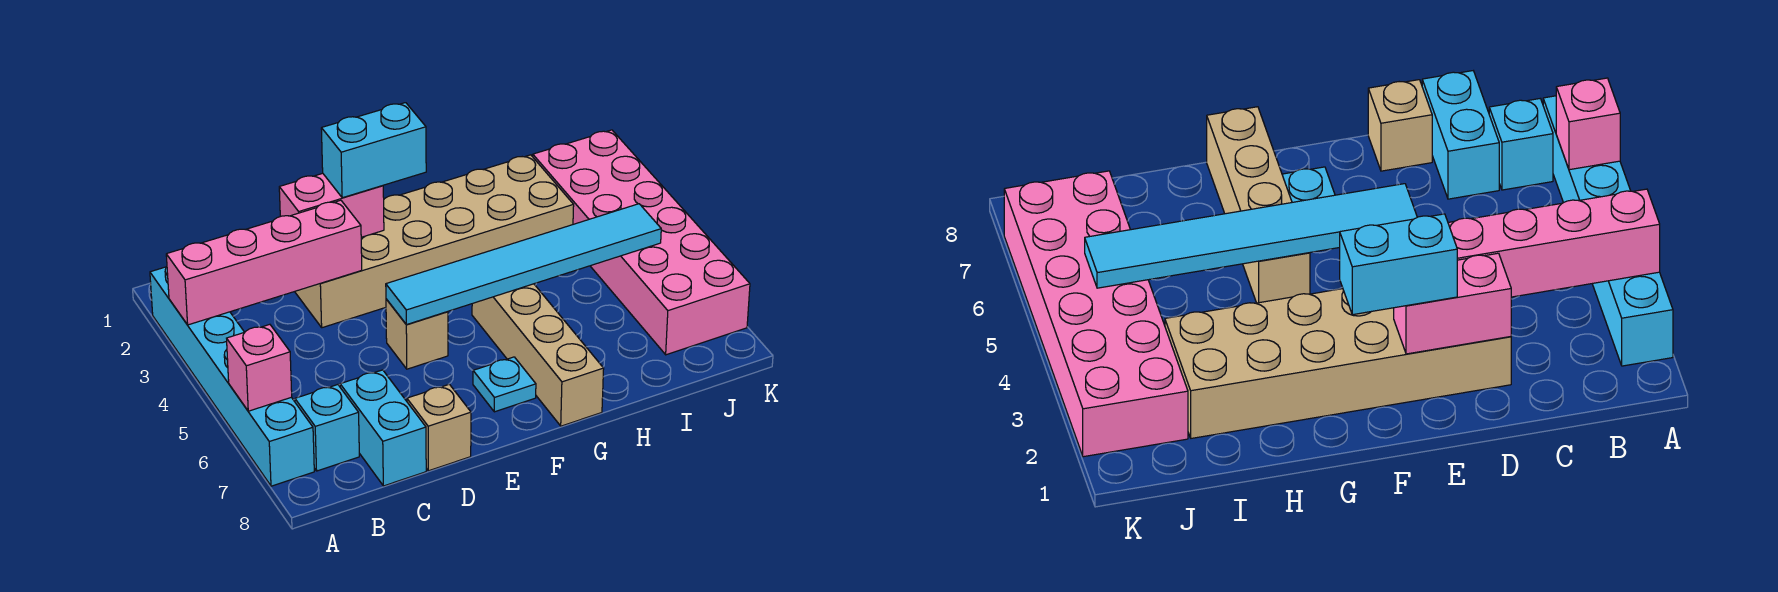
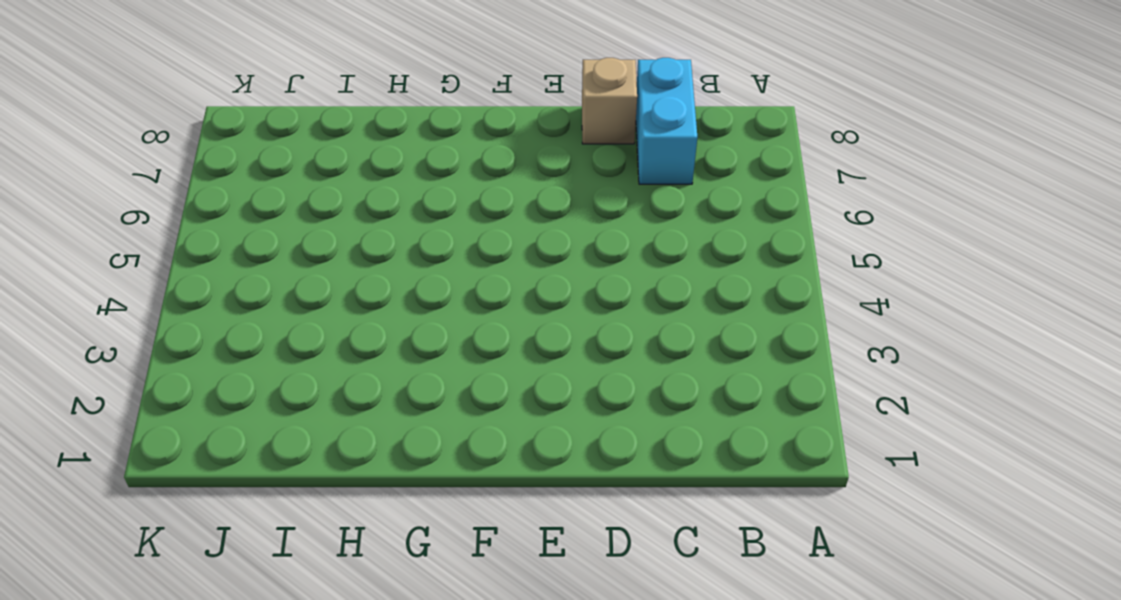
none -> cyan brick A2:A7 level 1
none -> cyan brick B7 level 1
none -> tan brick D2:I3 level 1

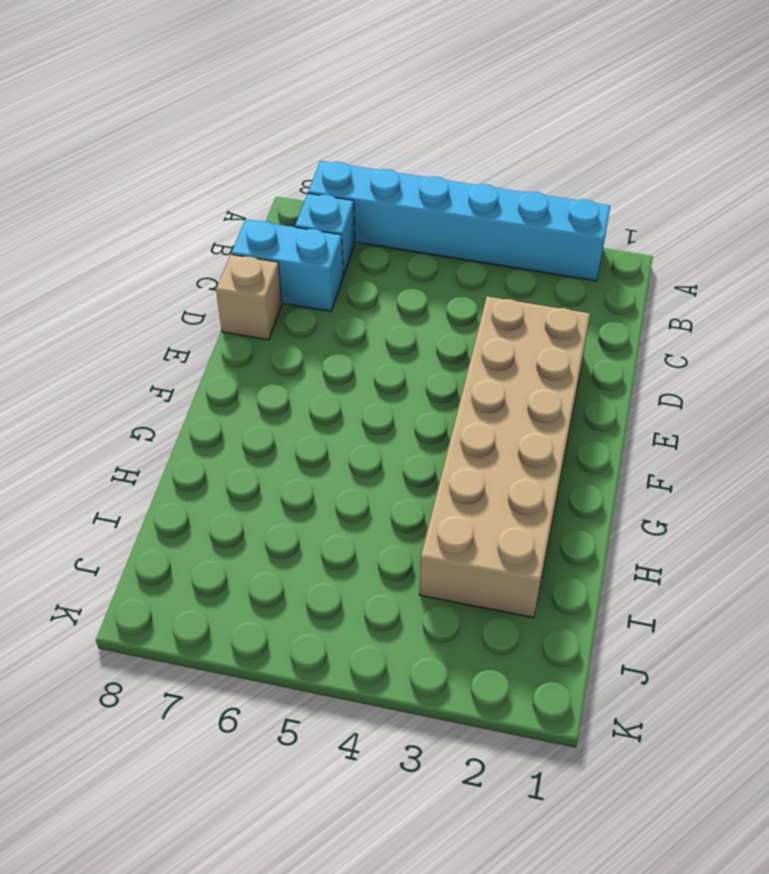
none -> tan brick E5 level 1
none -> cyan plate F7 level 1
none -> tan brick G5:G8 level 1

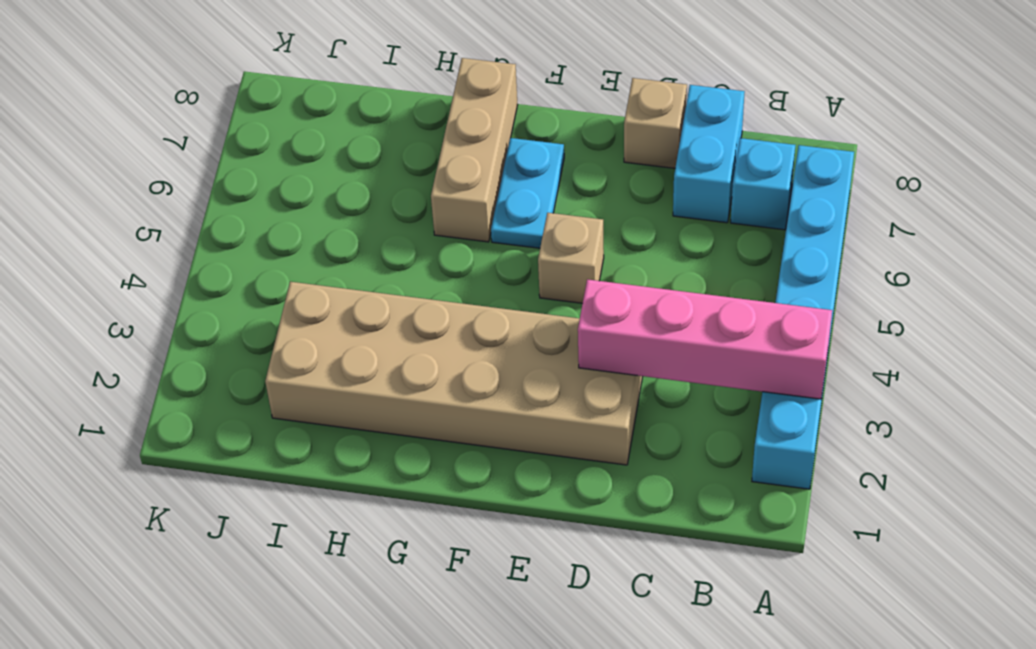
cyan plate F6:F7 level 1 -> cyan plate F7 level 1
tan brick G6:G8 level 1 -> tan brick G5:G8 level 1
none -> pink brick J2:K7 level 1
none -> pink brick A6 level 2
none -> pink brick D2:E2 level 2

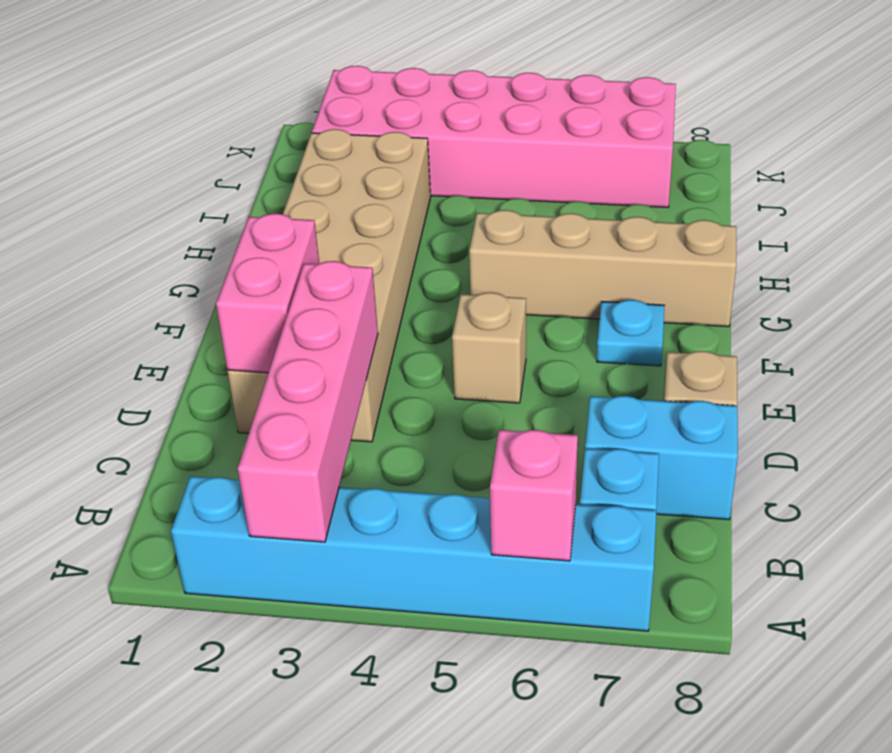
none -> cyan tile E5:J5 level 2
none -> cyan brick E2:F2 level 3

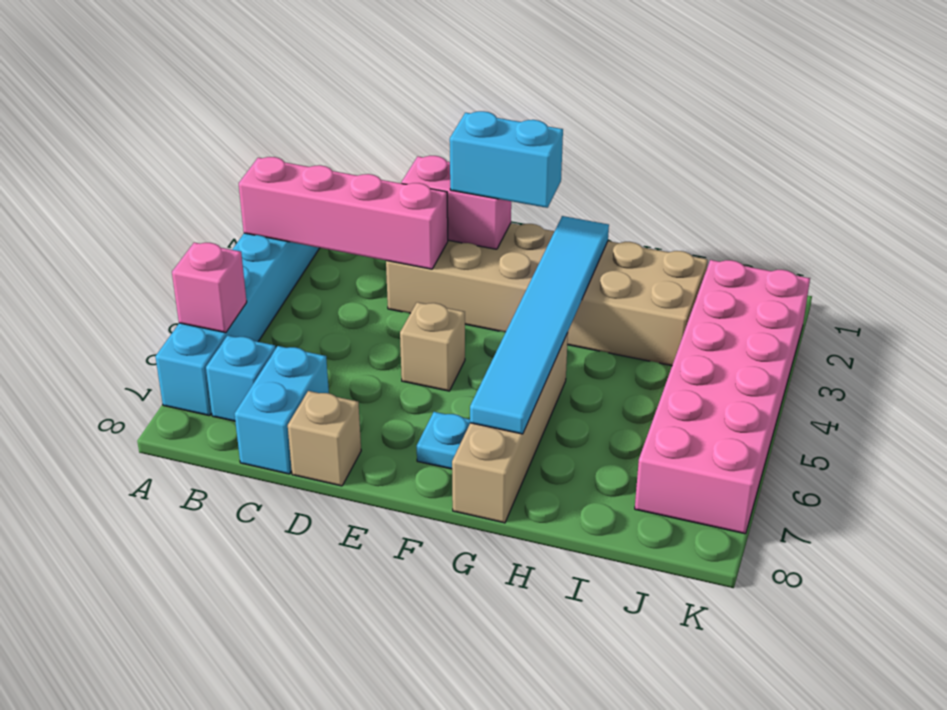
cyan tile G2:G7 level 2 -> cyan tile E5:J5 level 2

